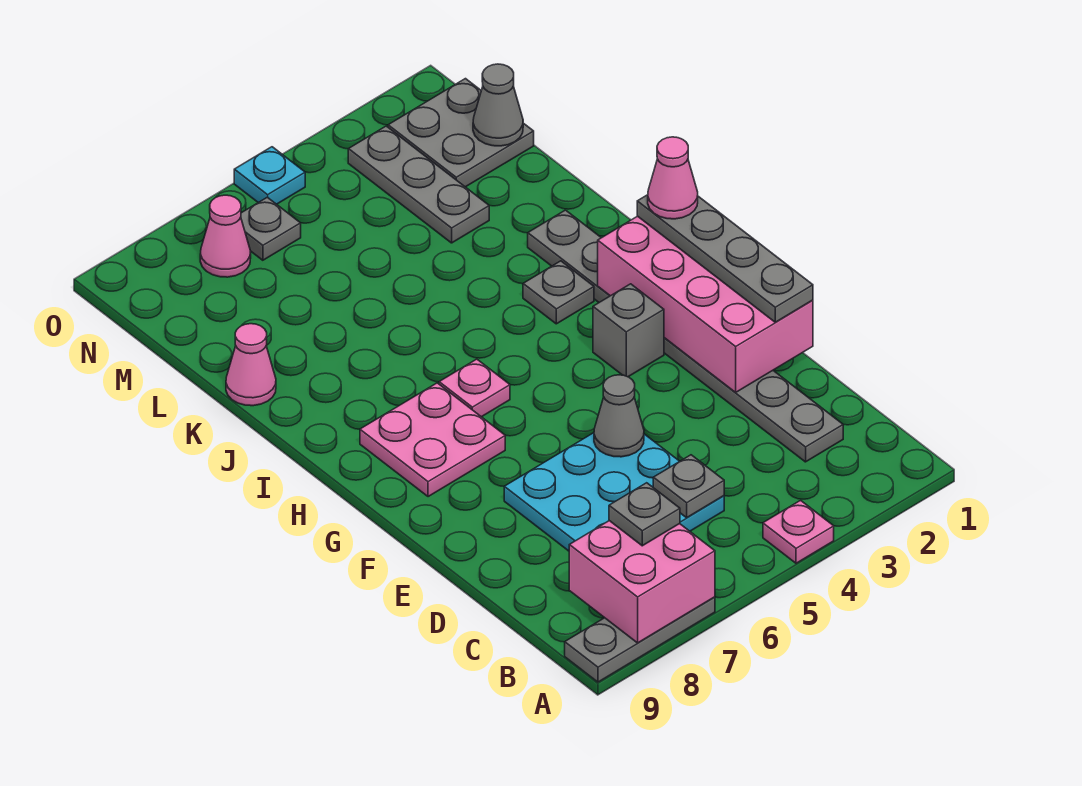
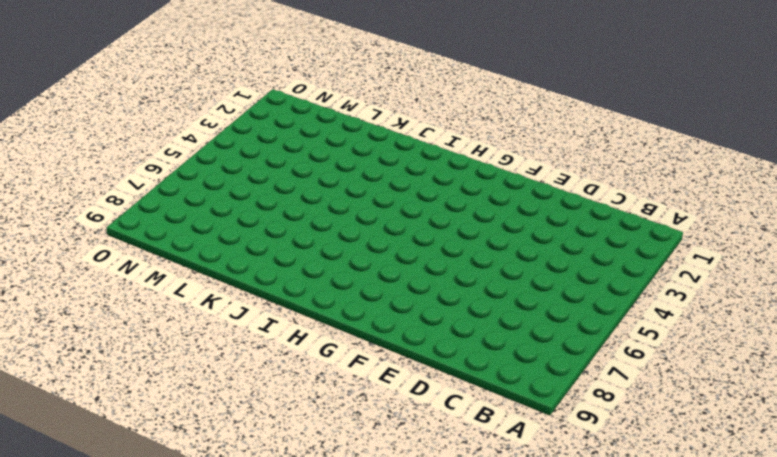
none -> pink plate A4 level 1
none -> grey plate A7:A9 level 1
none -> grey plate C2:J2 level 1

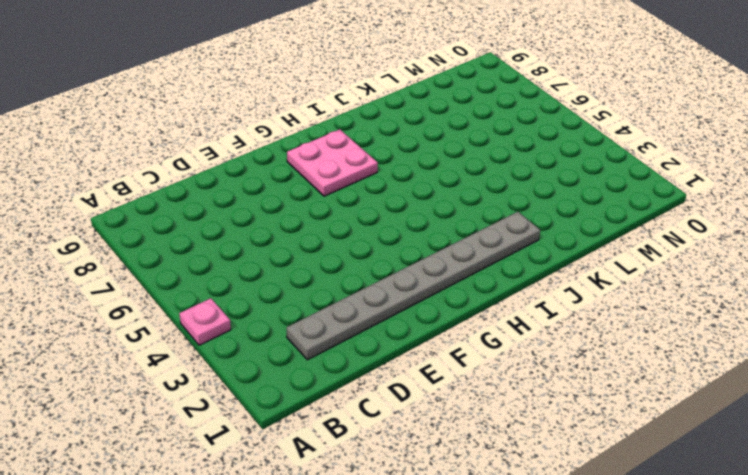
none -> grey plate A7:A9 level 1
none -> cyan plate C5:E7 level 1
none -> grey brick G3 level 1

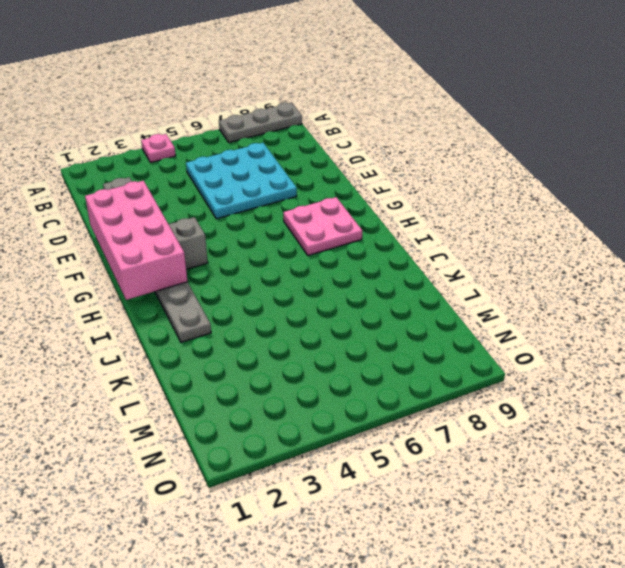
none -> pink plate H6 level 1
none -> grey plate I3 level 1
none -> pink cone K9 level 1

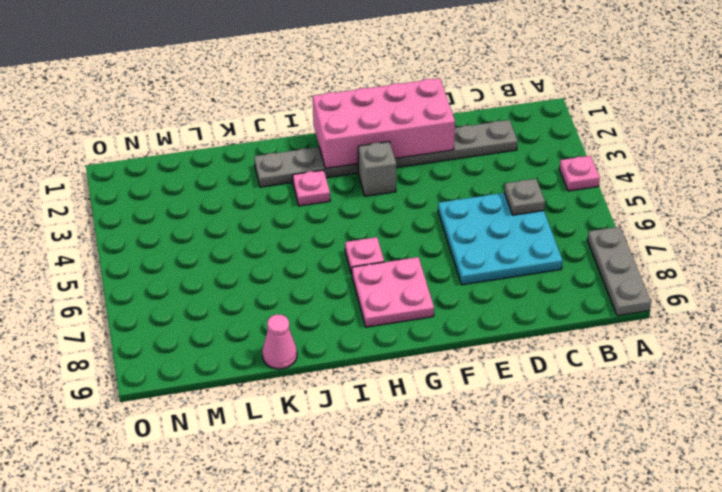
pink plate I3 level 1 -> grey plate I3 level 1
none -> grey plate L3:N3 level 1
none -> grey plate M1:N2 level 1
none -> grey plate N6 level 1

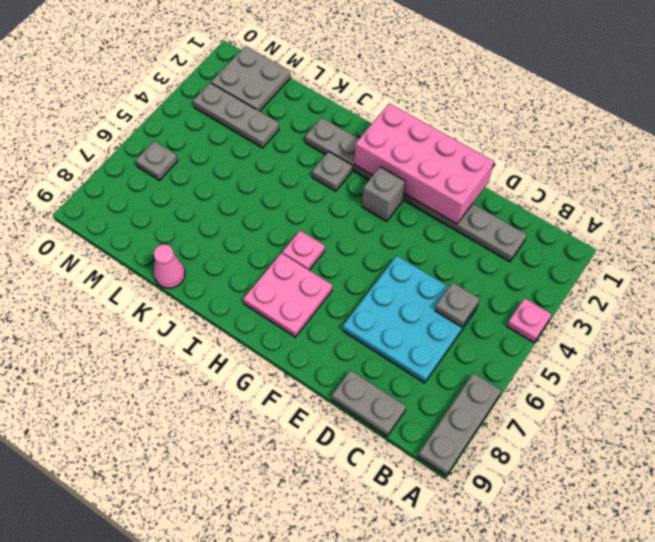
grey plate C9:D9 level 1 -> none
none -> pink cone N7 level 1
none -> cyan plate O5 level 1
none -> pink brick A7:B8 level 2

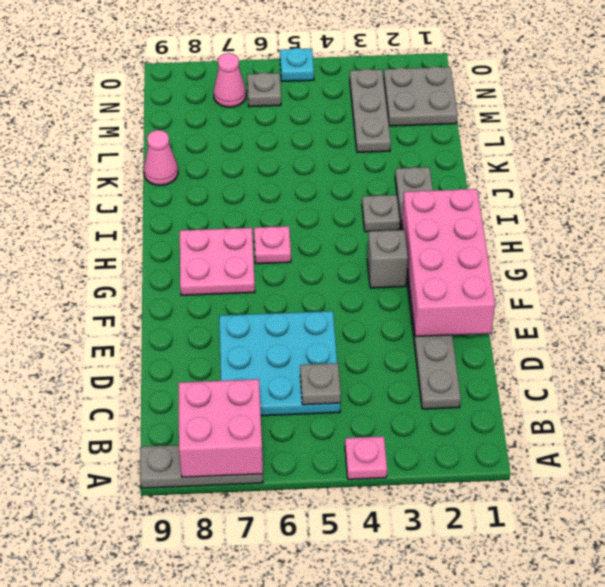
none -> grey cone E5 level 2
none -> grey cone M1 level 2
none -> grey plate B7 level 3

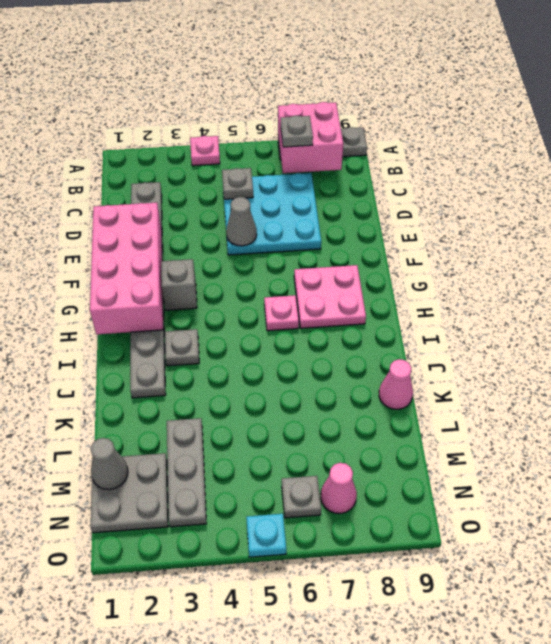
none -> grey plate E1:H1 level 3
none -> pink cone H1 level 4

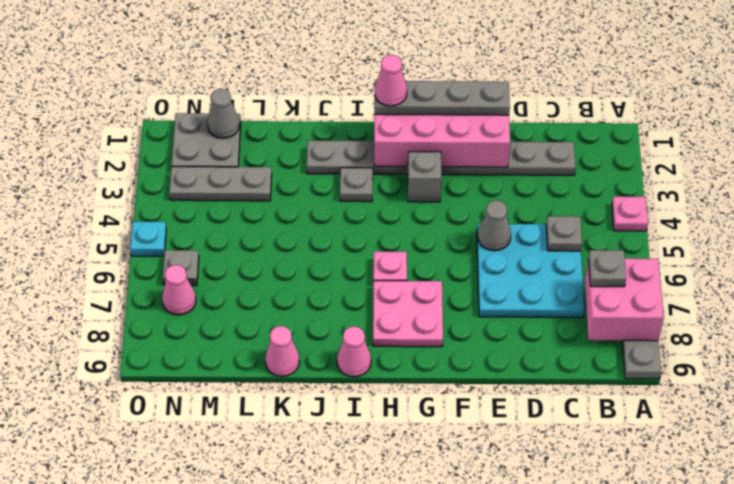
pink cone I9 level 1 -> none

